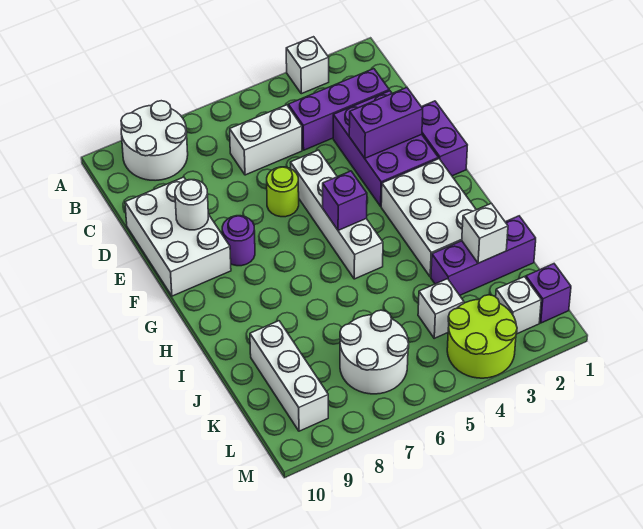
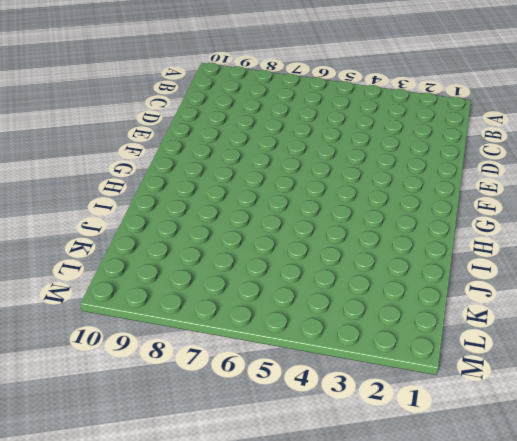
none -> white brick A3 level 1
none -> white round brick A8:B9 level 1
none -> purple brick C2:C4 level 1

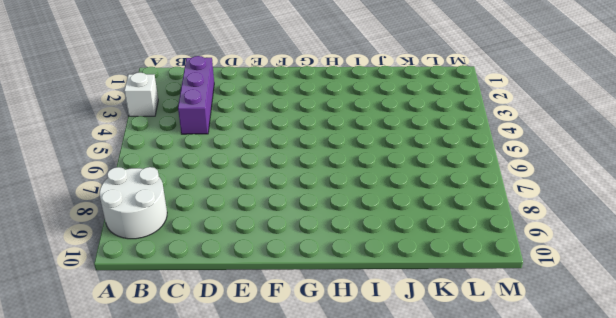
none -> white brick C5:C6 level 1
none -> purple brick D2:F3 level 1
none -> white brick D9:F10 level 1

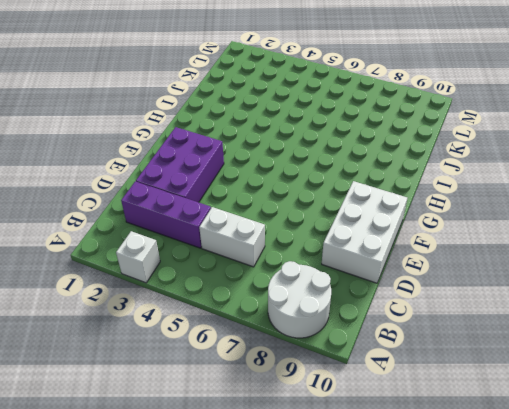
none -> purple brick E1:F1 level 1
none -> white brick E5:H5 level 1
none -> lime round brick E6 level 1

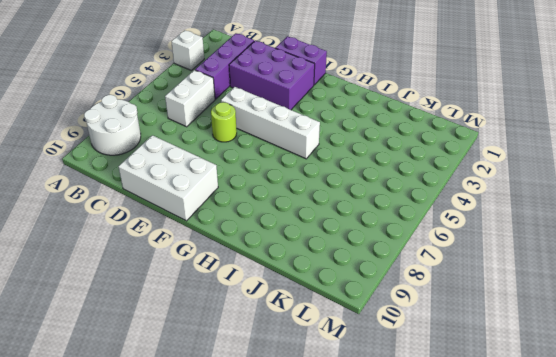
none -> purple round brick F8 level 1
none -> white brick G2:I3 level 1
none -> purple brick J1:J3 level 1

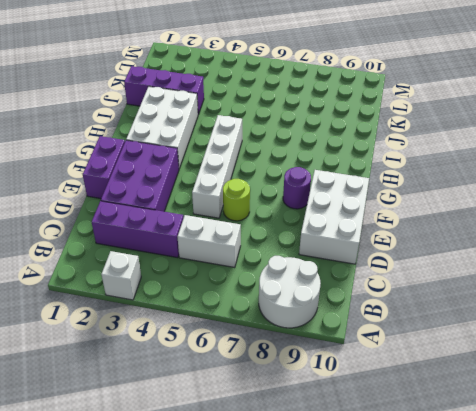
none -> white brick J9:L9 level 1
none -> white brick K4 level 1
none -> white round brick K6:L7 level 1

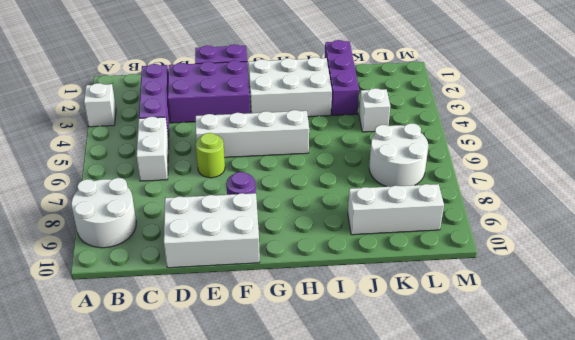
none -> purple brick L1 level 1
none -> white brick L2 level 1
none -> lime round brick L3:M4 level 1

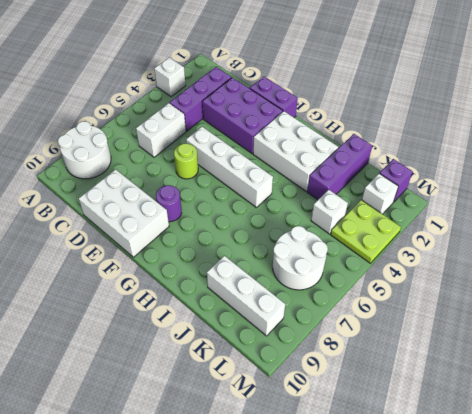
lime plate L3:M4 level 1 -> lime round brick L3:M4 level 1
none -> purple brick E2:E3 level 2
none -> white round brick E9 level 2
none -> purple brick G5 level 2

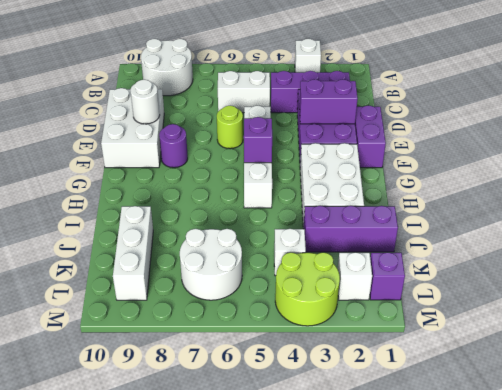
none -> white brick J2 level 2

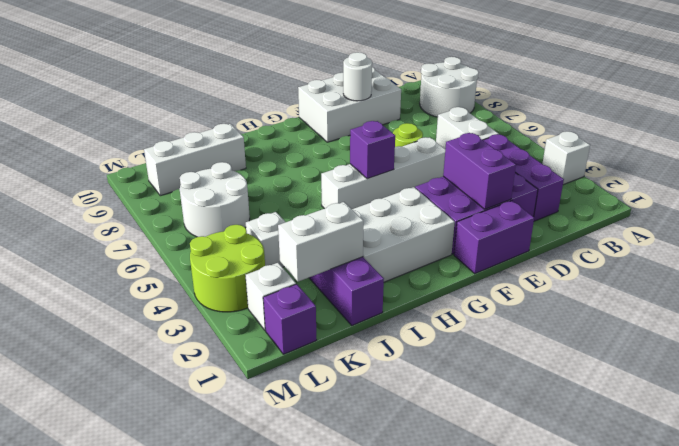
white brick J2:K2 level 2 -> white brick J2 level 2
none -> purple round brick F8 level 1

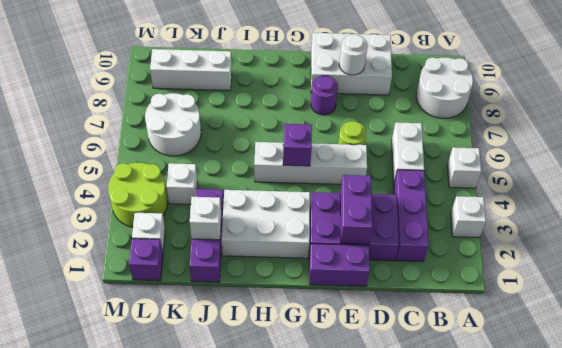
white brick A5 level 1 -> none

